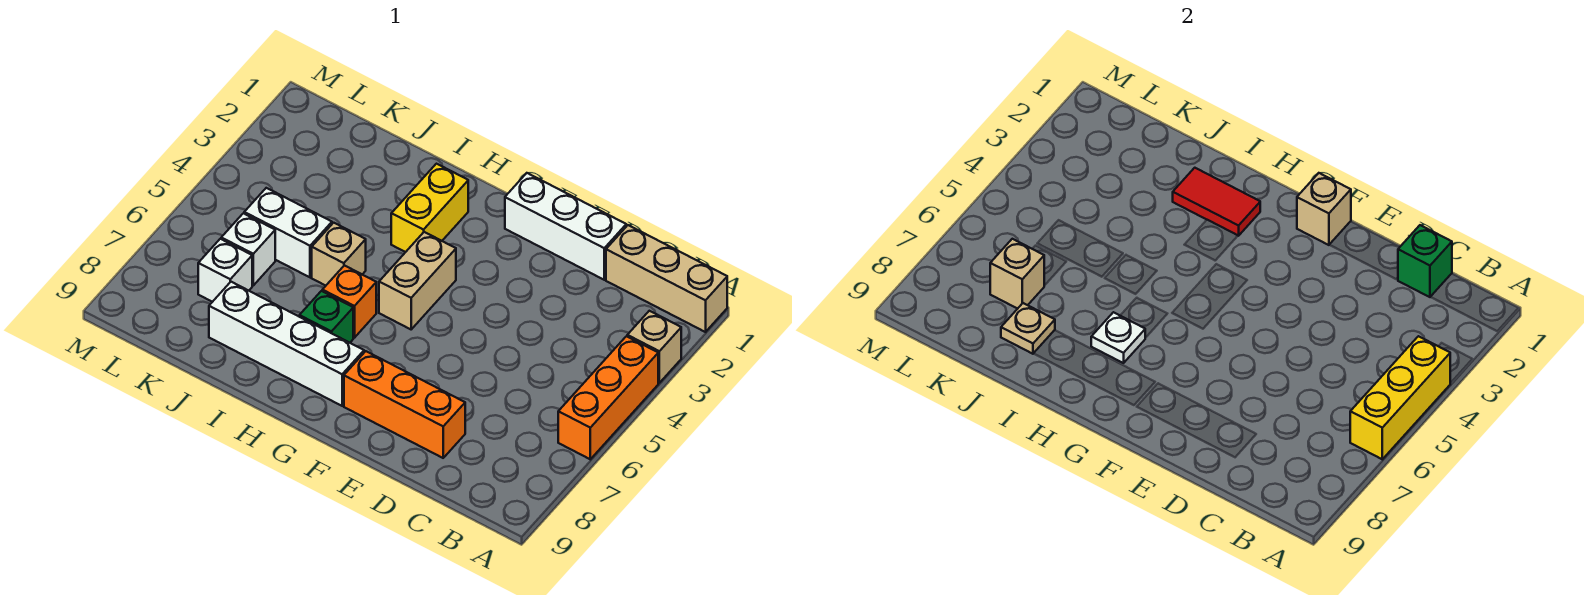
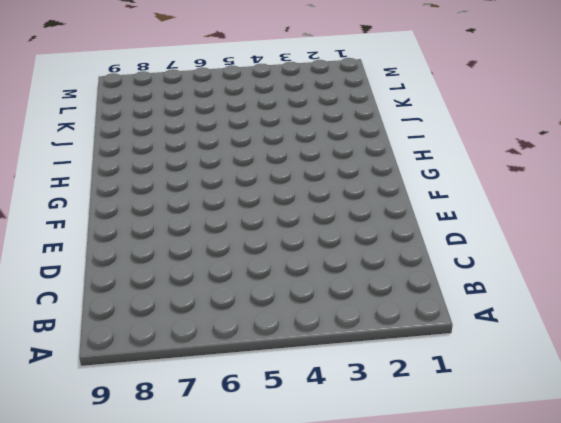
none -> tan brick A1:C1 level 1
none -> tan brick A3 level 1
none -> orange brick A4:A6 level 1

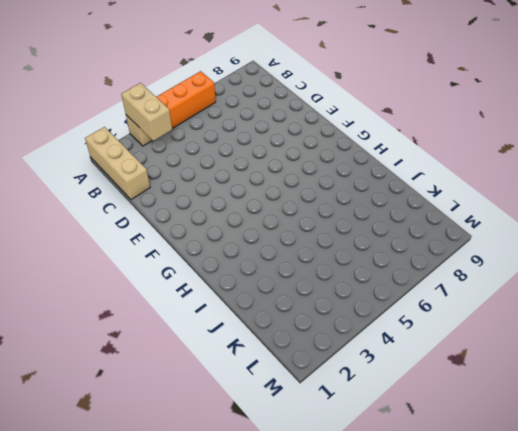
tan brick A3:B3 level 2 -> tan brick G4:G5 level 1
none -> white brick D1:F1 level 1
none -> orange brick D8:F8 level 1
none -> white brick G8:J8 level 1

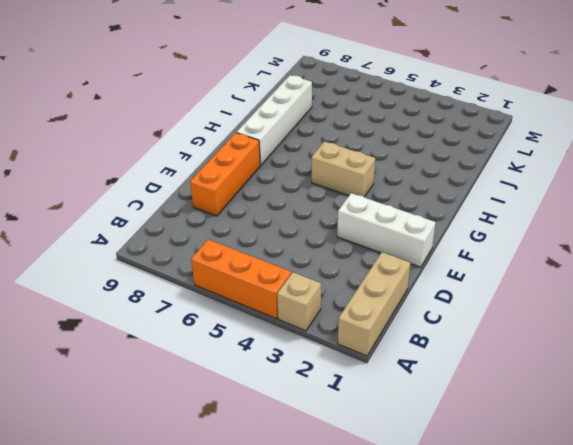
white brick E1:E3 level 1 -> white brick D1:F1 level 1
none -> yellow brick H2:H3 level 1
none -> orange brick H6 level 1
none -> green brick H7 level 1

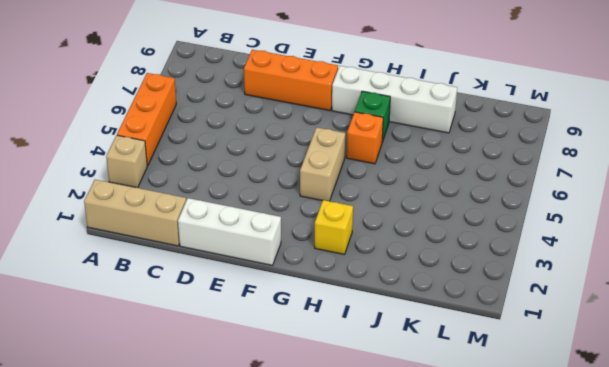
yellow brick H2 level 1 -> yellow brick H2:H3 level 1
none -> tan brick I5 level 1
none -> white brick J5:K5 level 1
none -> white brick K6 level 1

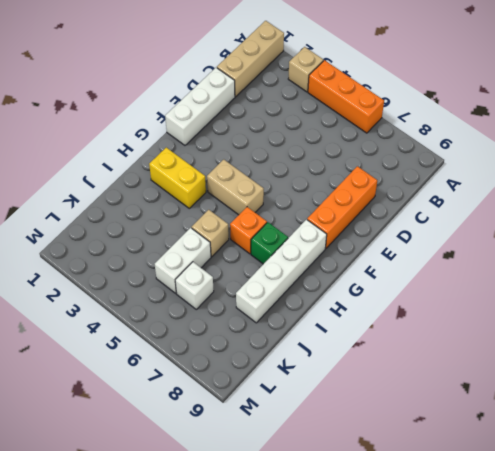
none -> white brick K7 level 1
none -> yellow brick A4:A6 level 2
none -> green brick C1 level 2

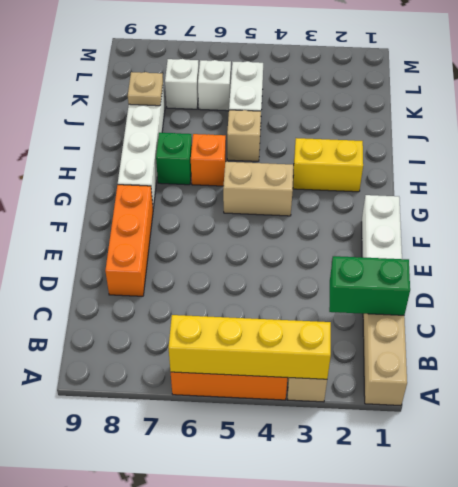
yellow brick A3:A6 level 2 -> yellow brick A4:A6 level 2
green brick C1:C2 level 2 -> green brick C1 level 2
none -> tan brick F1 level 2
none -> red tile H2:I2 level 2
none -> white plate H7 level 2

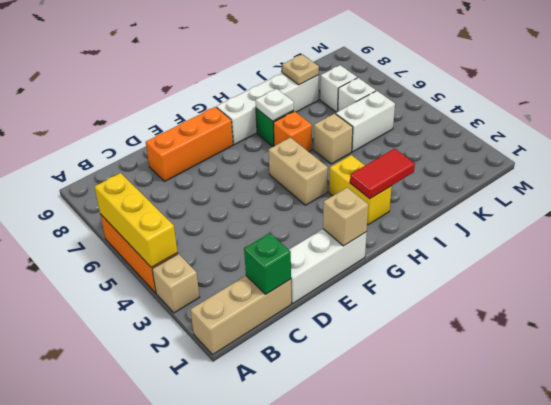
none -> tan brick K7 level 2

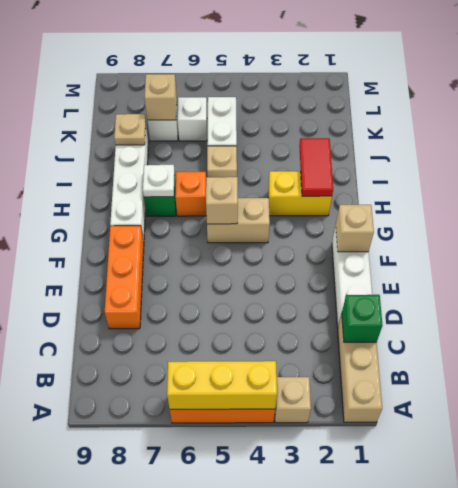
tan brick G5 level 2 -> none

